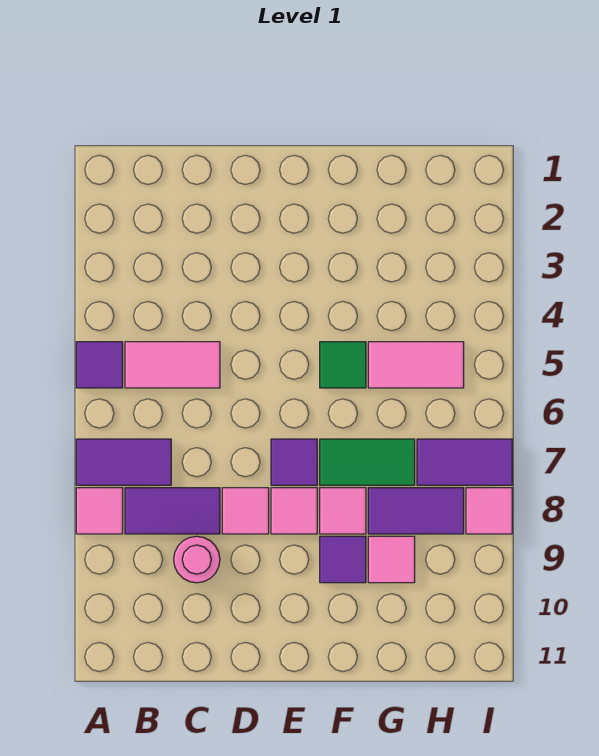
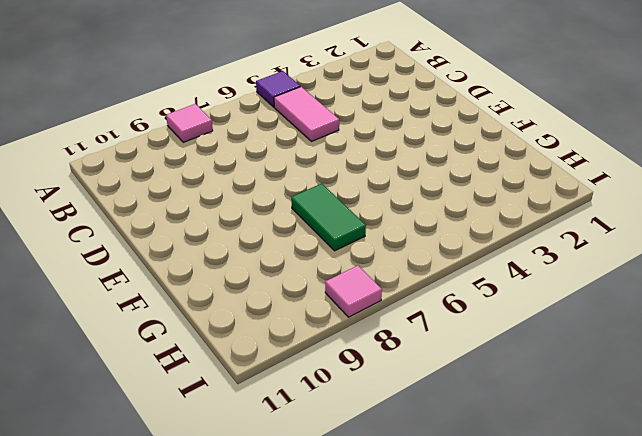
none -> purple tile A7:B7 level 1
none -> purple tile B8:C8 level 1
none -> pink round brick C9 level 1

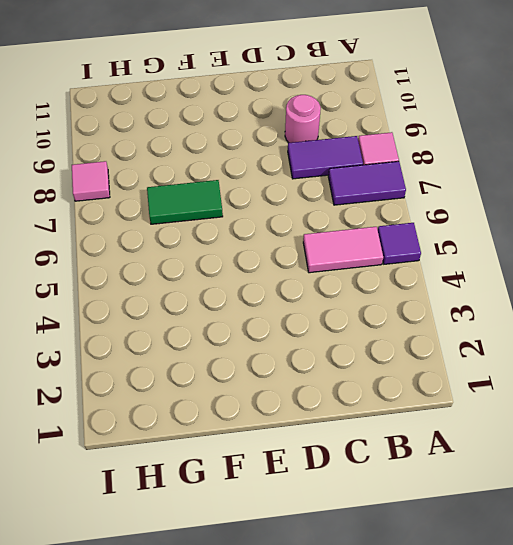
none -> pink tile D8 level 1
none -> purple tile E7 level 1
none -> pink tile E8 level 1

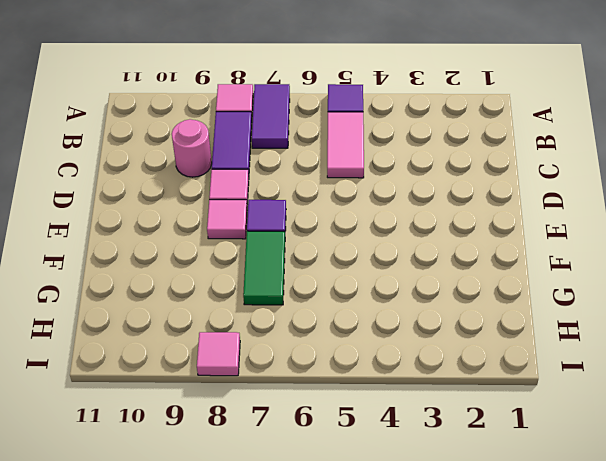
none -> green tile F5 level 1
none -> pink tile F8 level 1
none -> purple tile F9 level 1

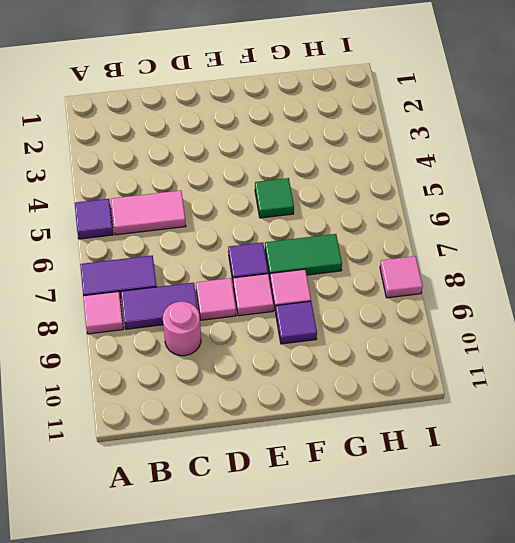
none -> pink tile G5:H5 level 1
none -> purple tile G8:H8 level 1
none -> pink tile G9 level 1

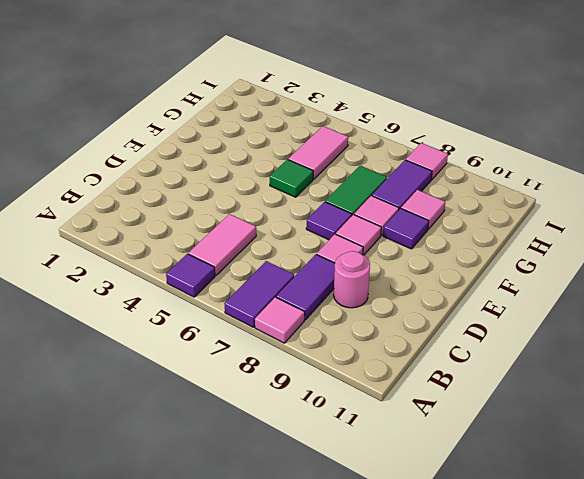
none -> purple tile H7:I7 level 1

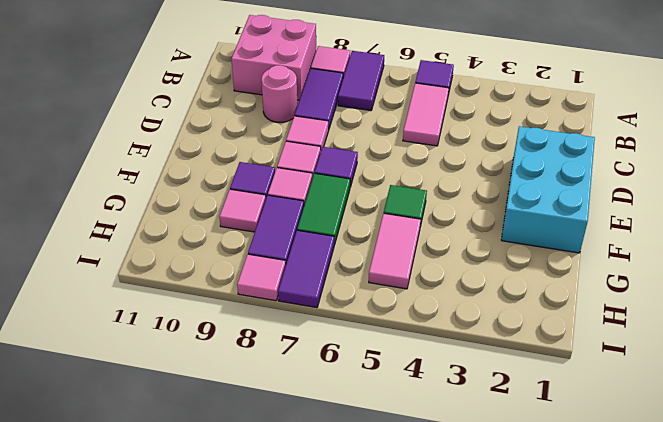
pink brick A9:B10 level 1 -> none
cyan brick D1:F2 level 1 -> none

